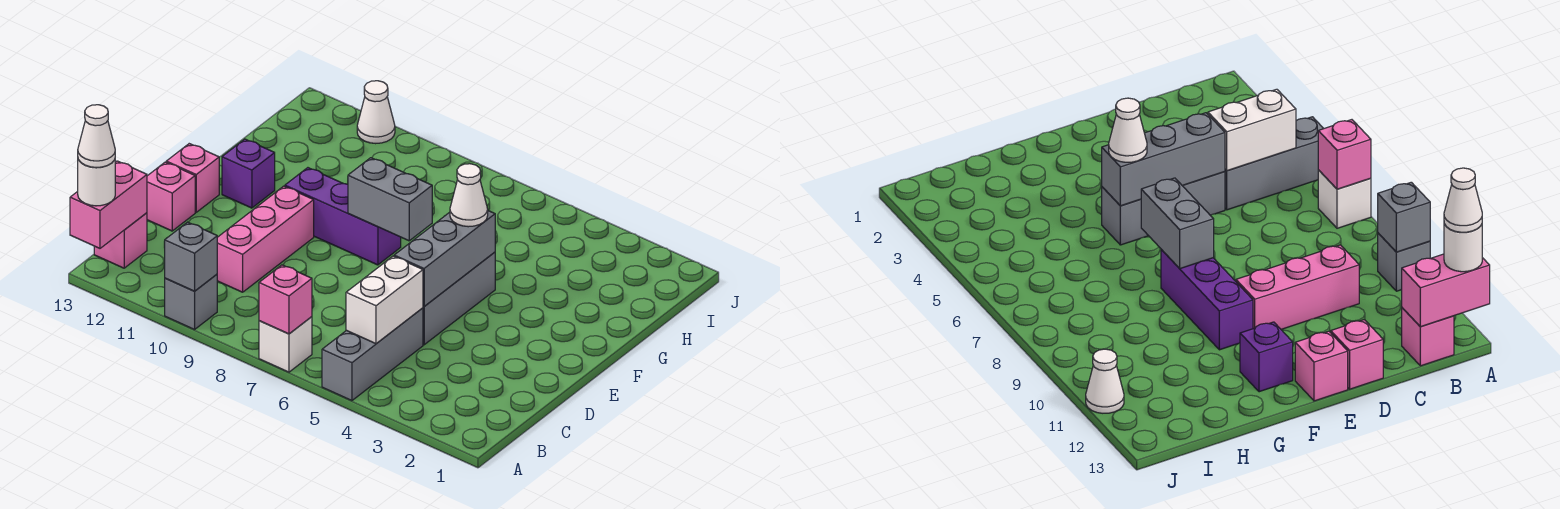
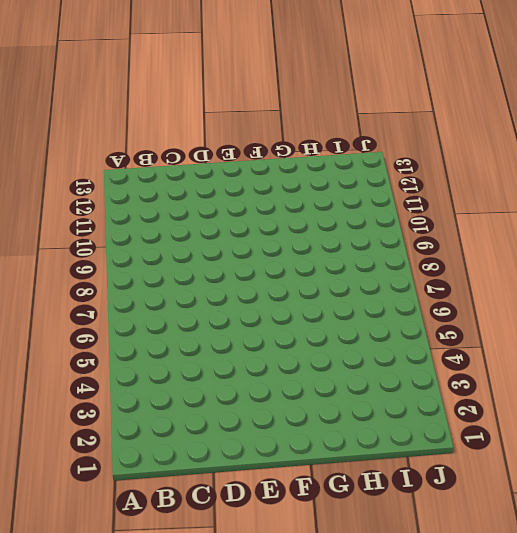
none -> grey brick A5:C5 level 1
none -> white brick A7 level 1
none -> grey brick A10 level 1

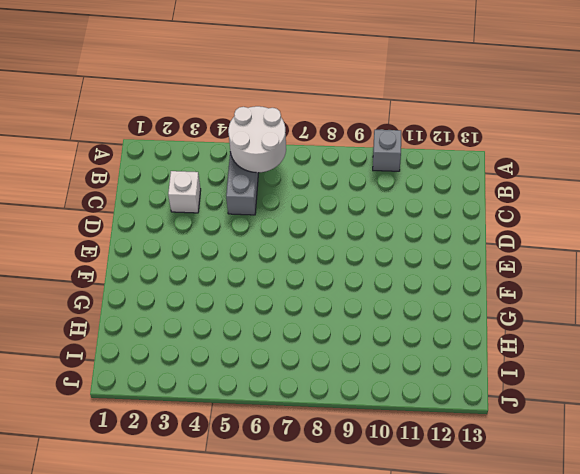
white round brick A5:B6 level 2 -> white brick B5:C5 level 2
white brick C3 level 1 -> white brick A7 level 1
none -> pink brick B13 level 1
none -> pink brick C10:E10 level 1
none -> grey brick D5:F5 level 1

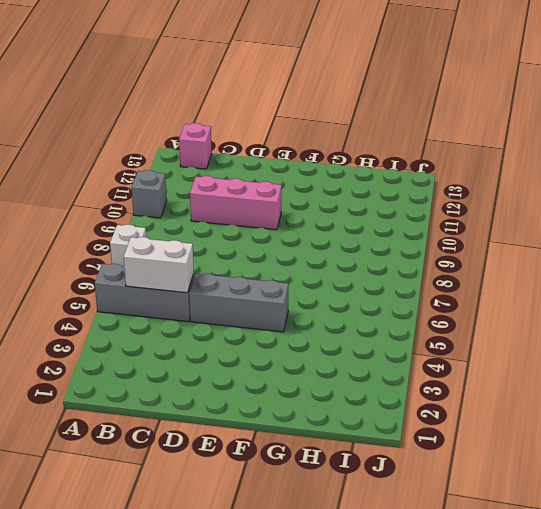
none -> pink brick D13 level 1
none -> pink brick E13 level 1
none -> purple brick F8:F10 level 1

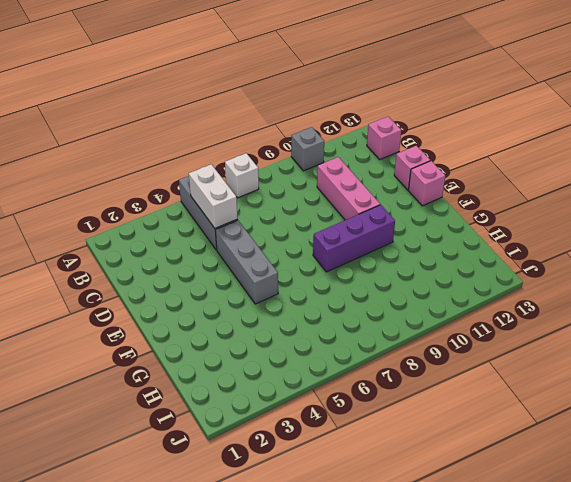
none -> purple brick F12 level 1
none -> white cone J11 level 1
none -> pink brick A7 level 2

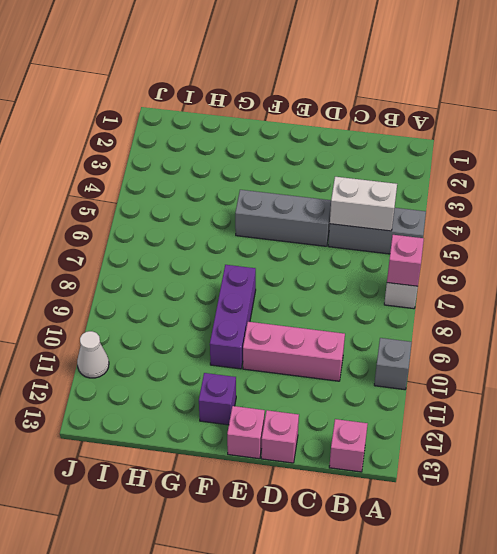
none -> grey brick A10 level 2
none -> pink brick A13:B13 level 2
none -> grey brick D5:F5 level 2

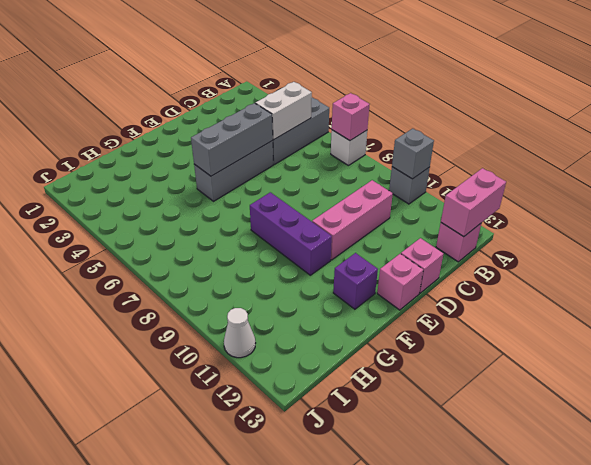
none -> grey brick F7:F8 level 2
none -> white round brick A13 level 3
none -> white cone F5 level 3

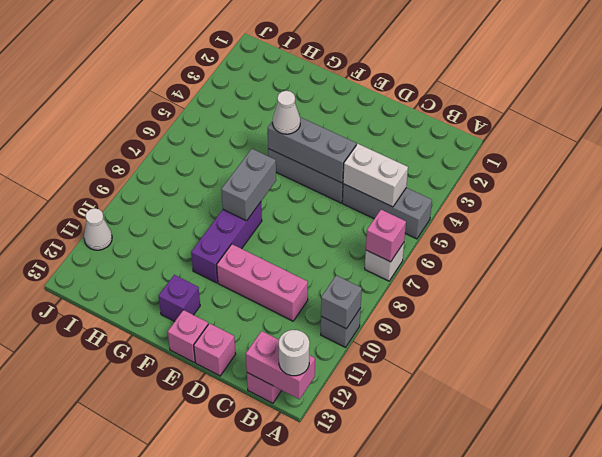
none -> white cone A13 level 4

